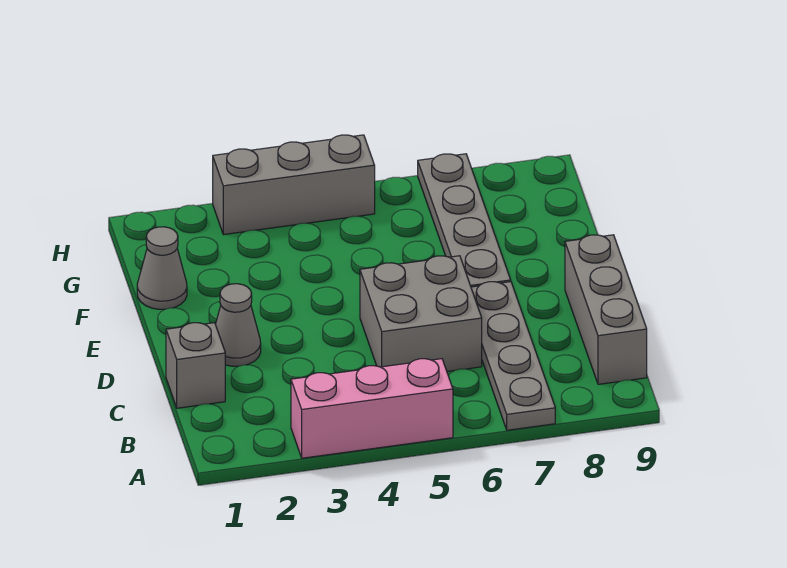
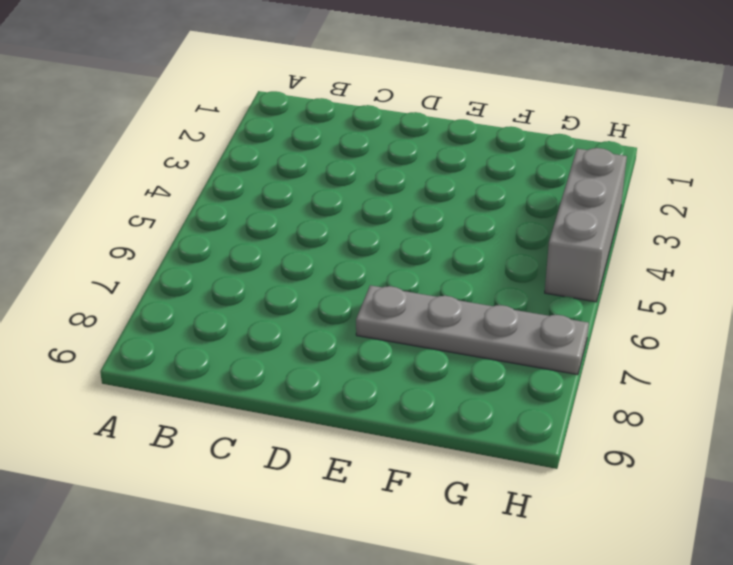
none -> pink brick A3:A5 level 1
none -> grey plate A7:D7 level 1

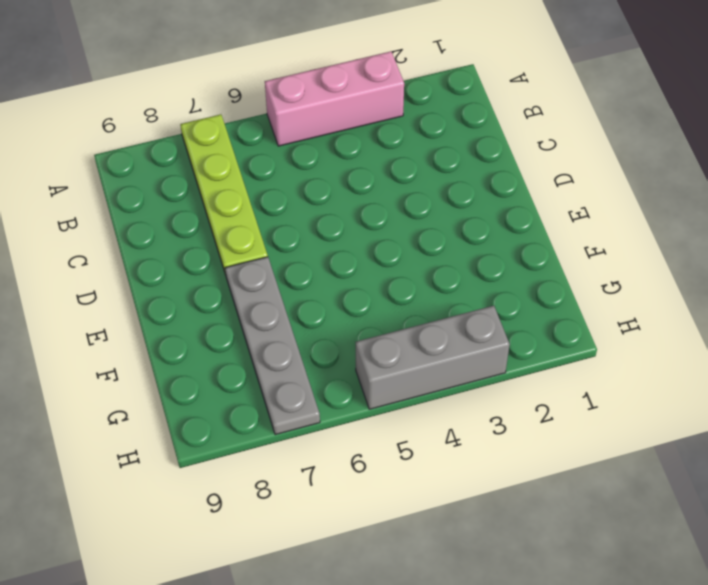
lime plate A7:D7 level 1 -> grey plate A7:D7 level 1
none -> grey brick B9:D9 level 1
none -> grey brick C1 level 1

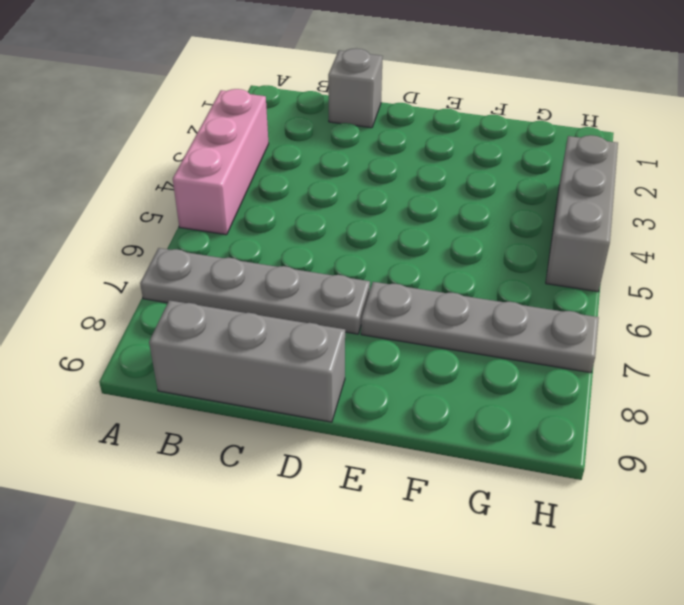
none -> grey brick C5:D6 level 1
none -> grey cone D2 level 1

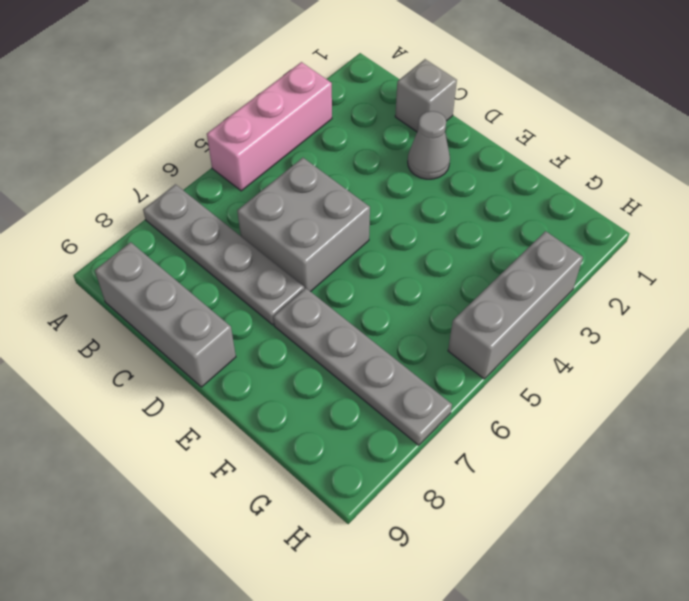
none -> grey cone F1 level 1

